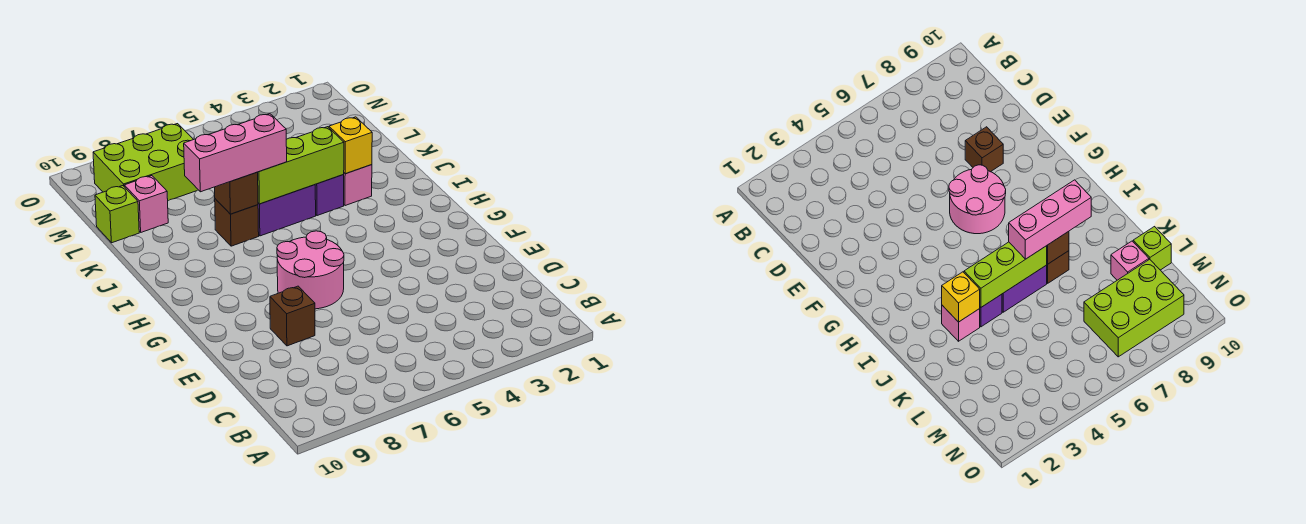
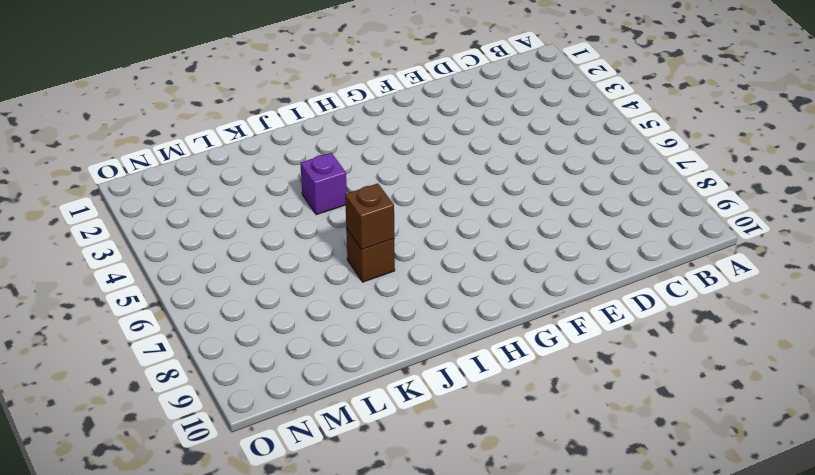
none -> brown brick E8 level 1
none -> pink round brick F6:G7 level 1
none -> pink brick J3 level 1

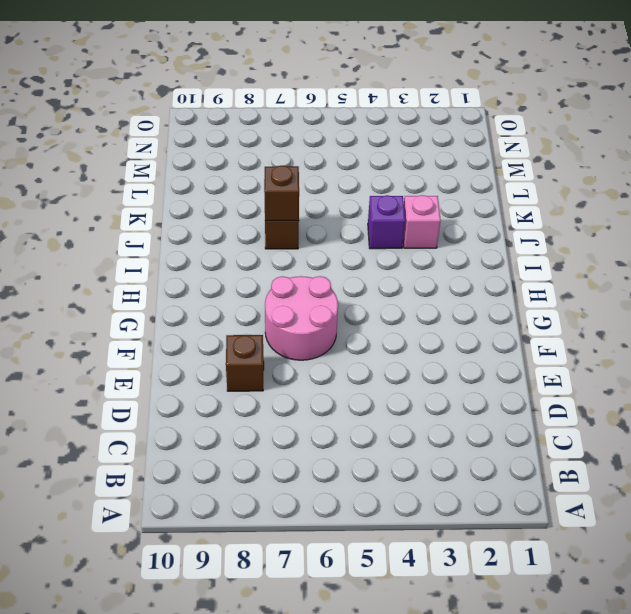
none -> purple brick J5:J6 level 1
none -> pink brick L9 level 1
none -> lime brick L10 level 1

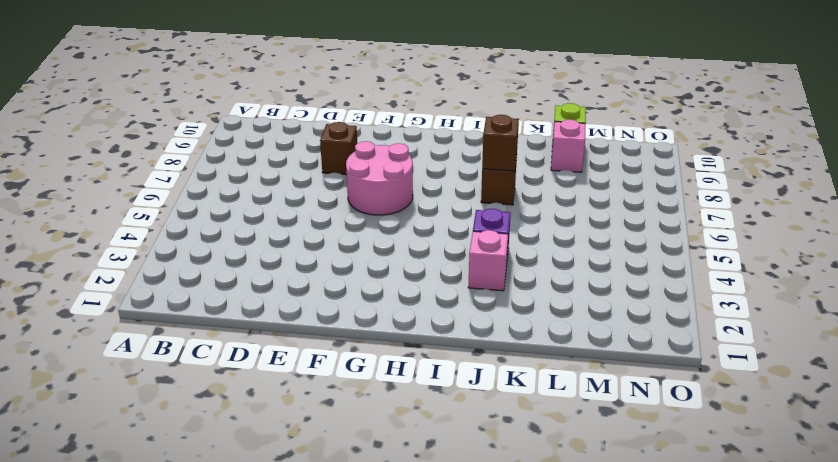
none -> purple brick J5:J6 level 1
none -> lime brick M7:N9 level 1
none -> yellow brick J3 level 2

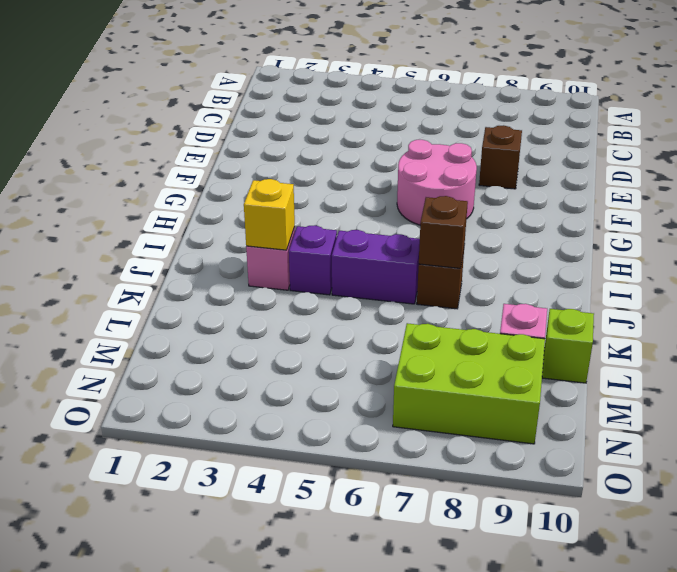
none -> lime brick J4:J6 level 2
none -> pink brick J6:J8 level 3

